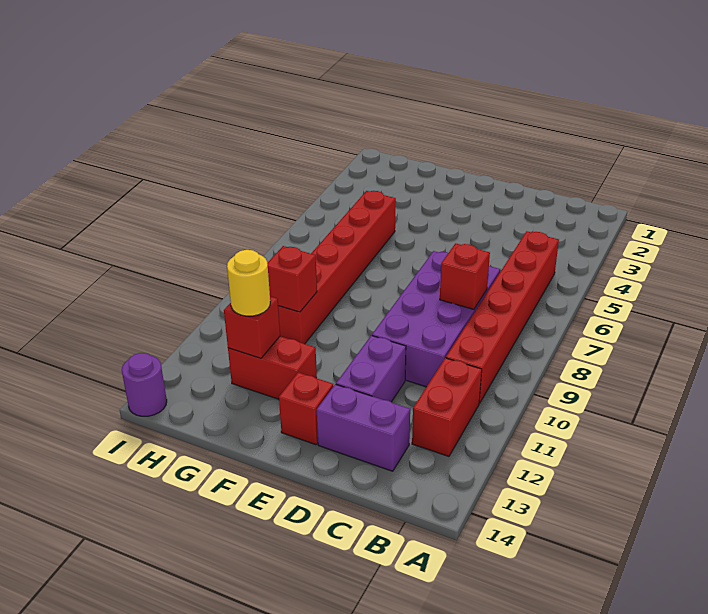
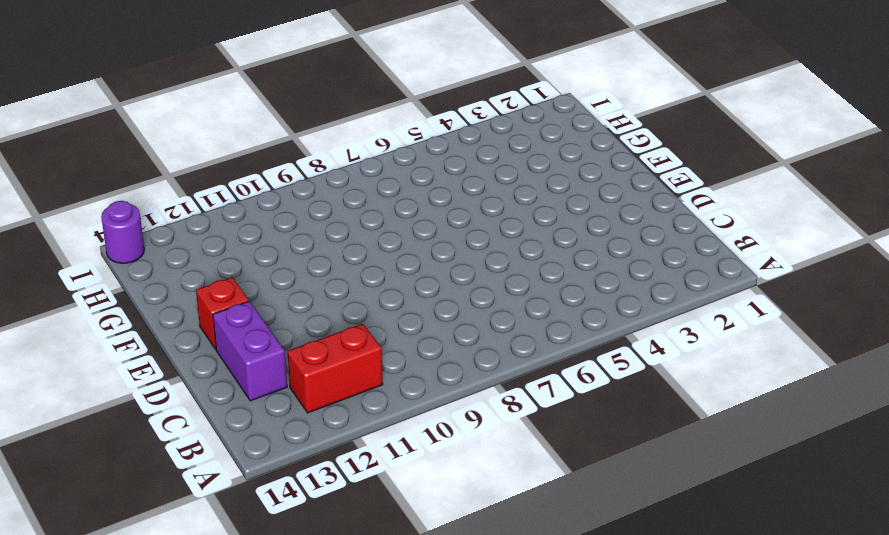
none -> red brick B5:B10 level 1
none -> purple brick C7:D10 level 1
none -> purple brick D11:D12 level 1

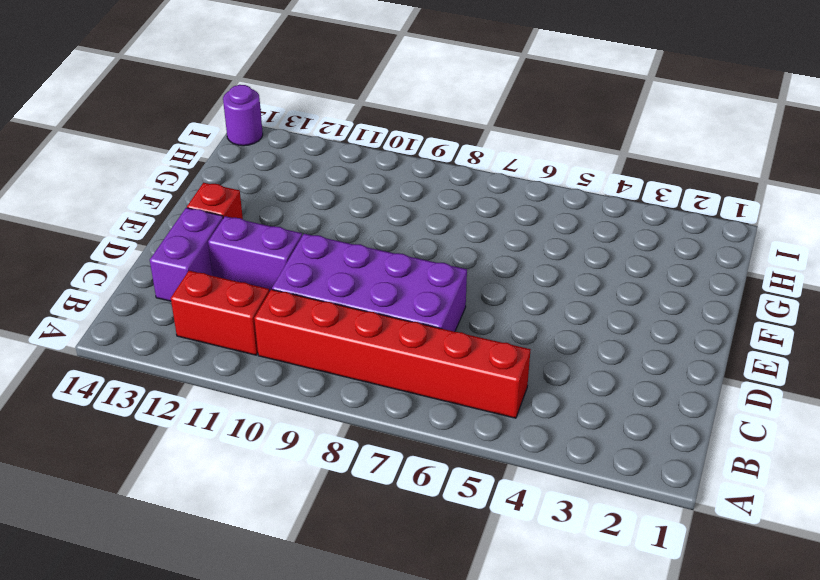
none -> red brick F12:G12 level 1
none -> red brick G5:G10 level 1
none -> red brick C8 level 2

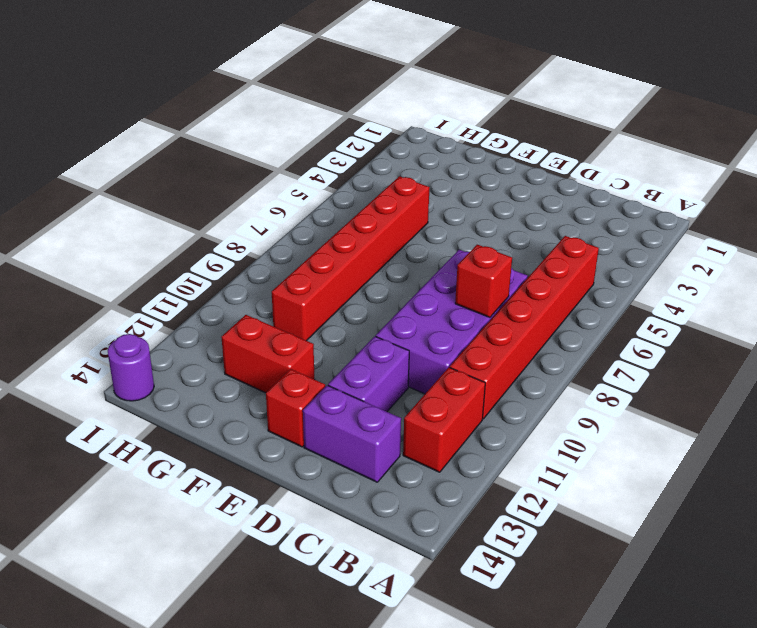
none -> red brick G10 level 2
none -> red brick G12 level 2
none -> yellow round brick G12 level 3

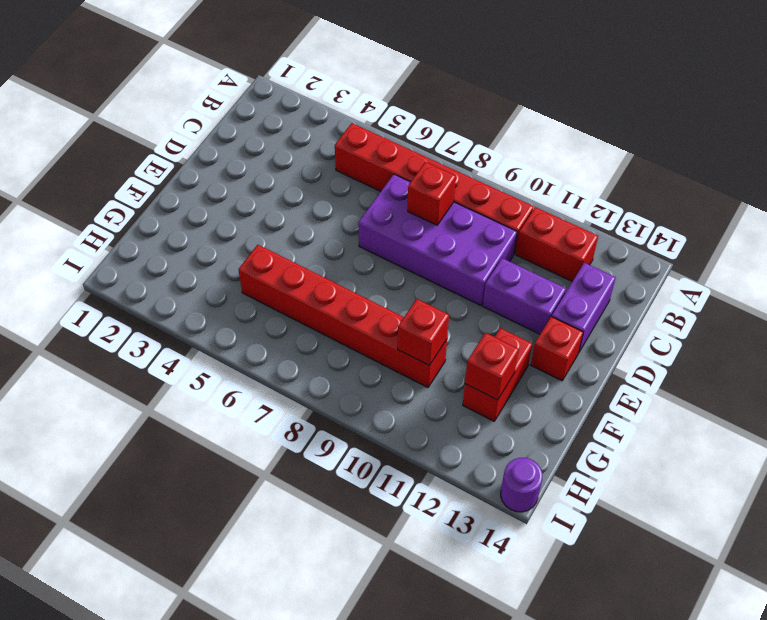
none -> yellow round brick G12 level 3

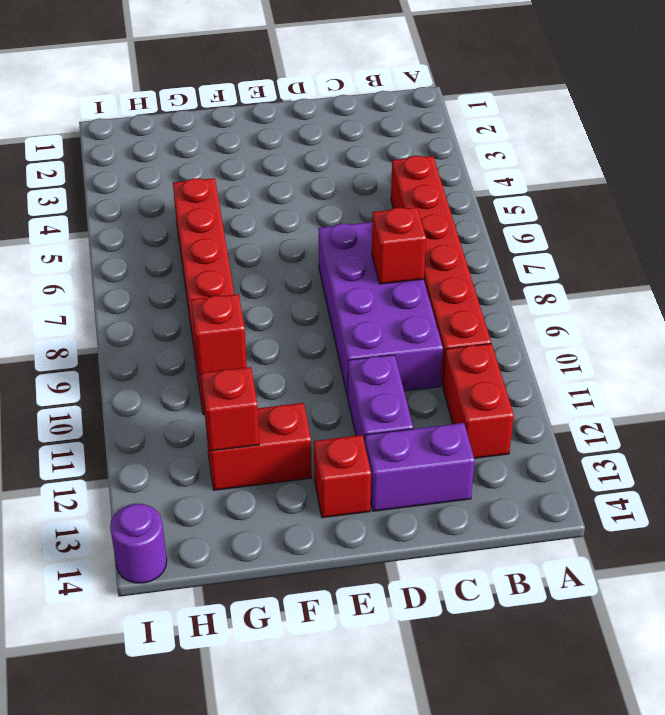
none -> yellow round brick G12 level 3

